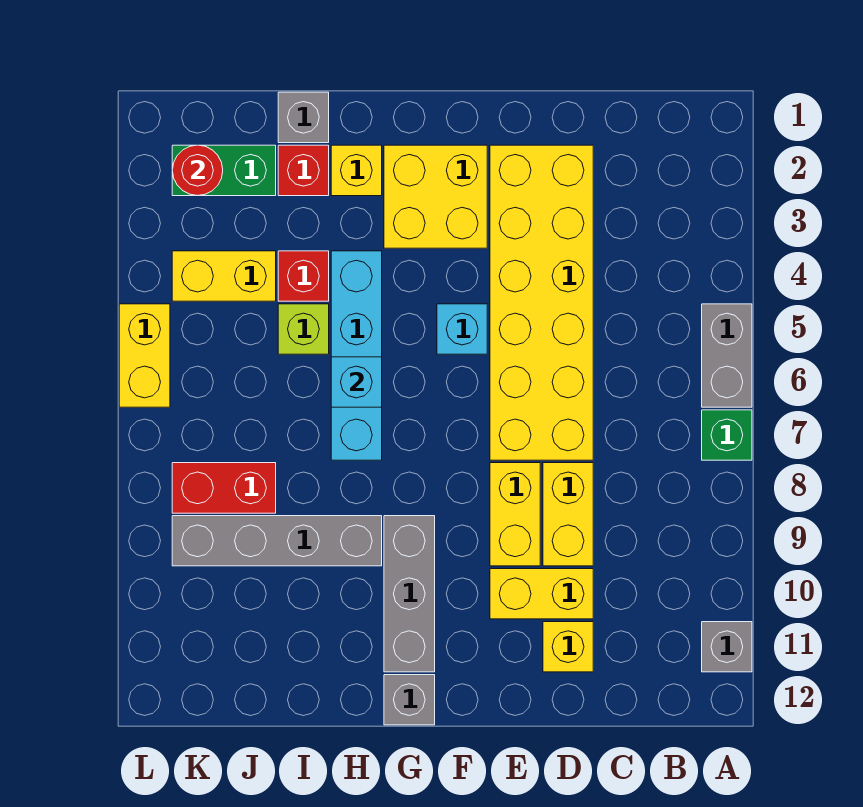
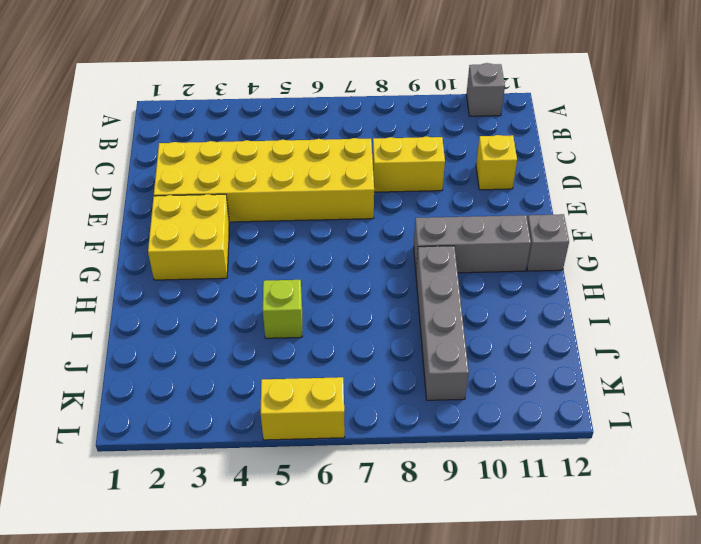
none -> grey brick A5:A6 level 1
none -> green brick A7 level 1
none -> yellow brick D10:E10 level 1

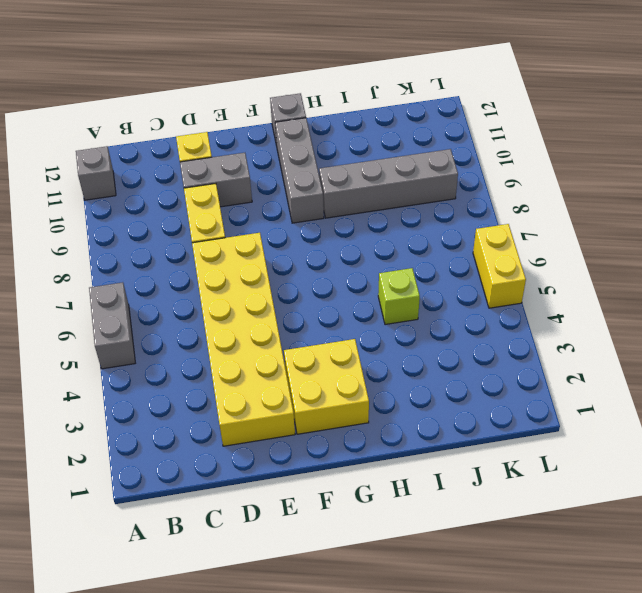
grey brick D10:E10 level 1 -> yellow brick D10:E10 level 1
none -> green brick A7 level 1
none -> yellow brick E8:E9 level 1
none -> cyan brick F5 level 1

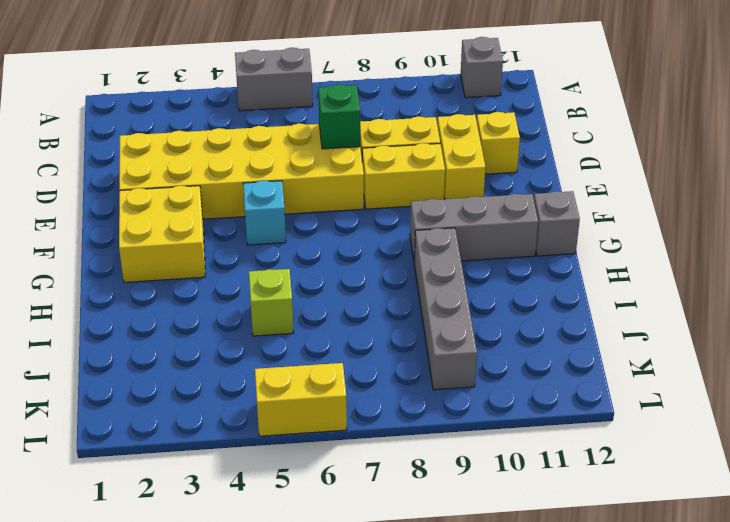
green brick D7 level 2 -> green brick A7 level 1
none -> yellow brick H2 level 1
none -> cyan brick H4:H7 level 1
none -> grey brick I1 level 1

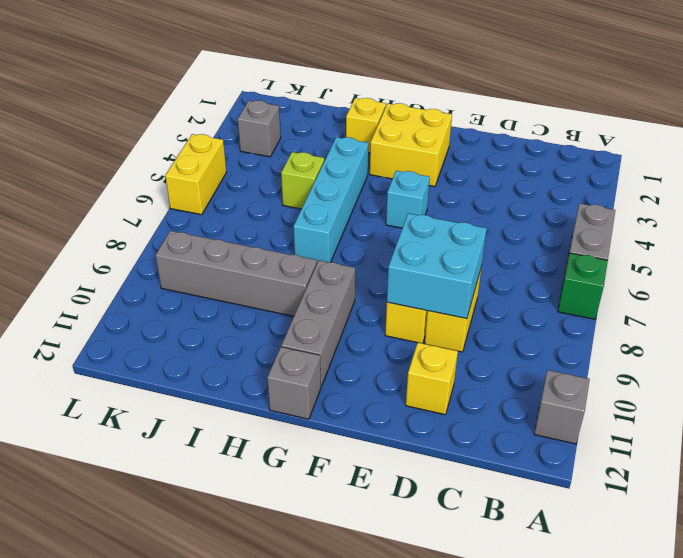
cyan brick D8:E9 level 2 -> none
grey brick K3 level 1 -> grey brick I1 level 1
none -> yellow brick D2:E7 level 1
none -> yellow brick D10:E10 level 1
none -> red brick I2 level 1

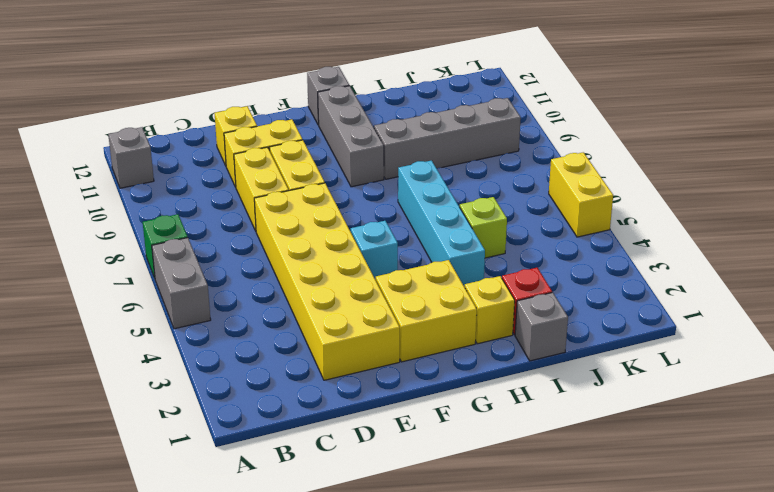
none -> red brick I4 level 1
none -> green brick J2:K2 level 1
none -> yellow brick J4:K4 level 1

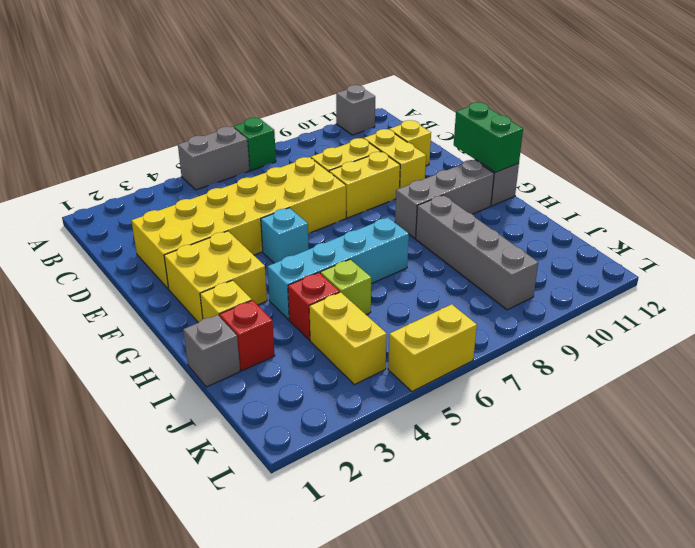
green brick F12:G12 level 2 -> green brick J2:K2 level 1
none -> red brick J8:K8 level 1
none -> cyan brick H6 level 2
none -> red round brick K2 level 2

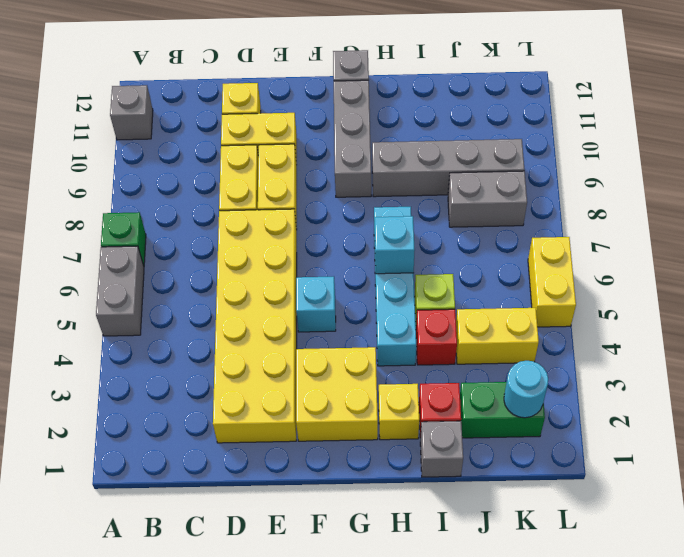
grey brick J8:K8 level 1 -> red brick J8:K8 level 1
cyan round brick K2 level 2 -> red round brick K2 level 2

